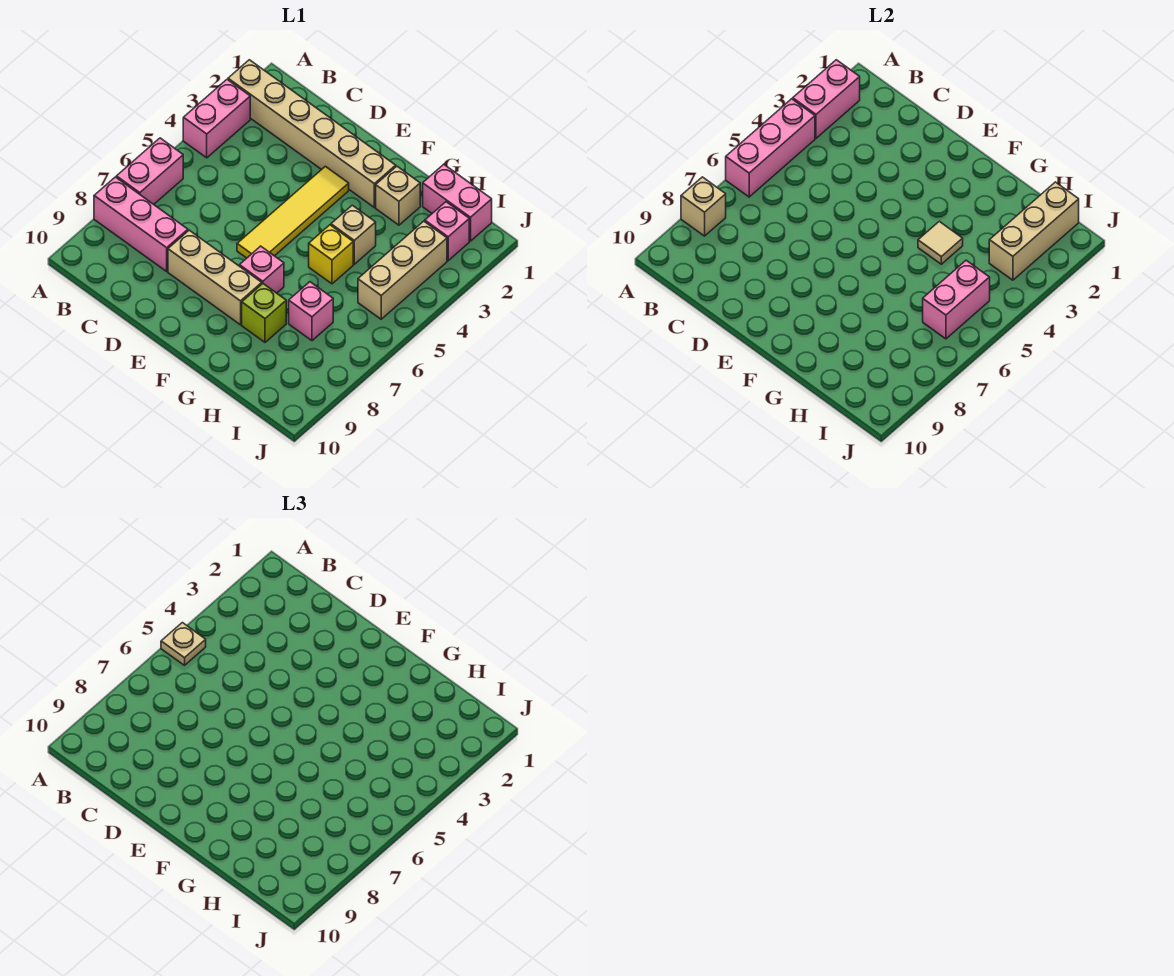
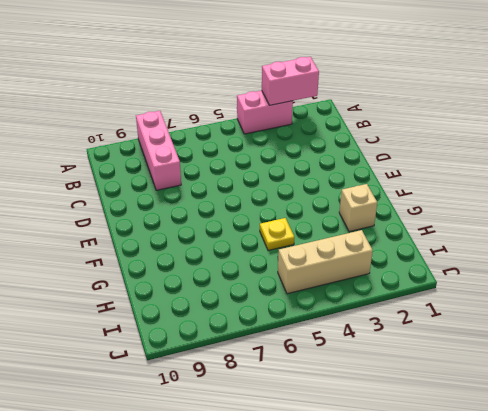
yellow plate G5 level 1 -> yellow brick G5 level 1
none -> tan brick A2:F2 level 1
none -> pink brick A6:A7 level 1
none -> tan brick D8:F8 level 1

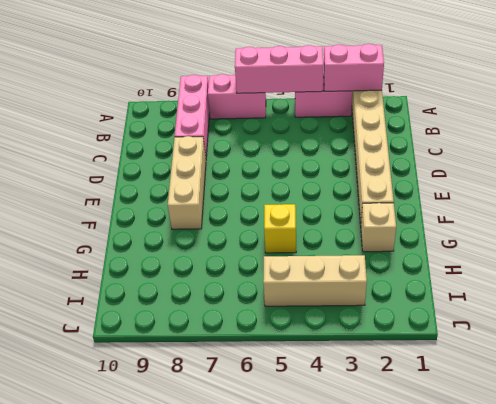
none -> yellow tile E3:E6 level 1
none -> pink brick F7 level 1
none -> tan brick G4 level 1

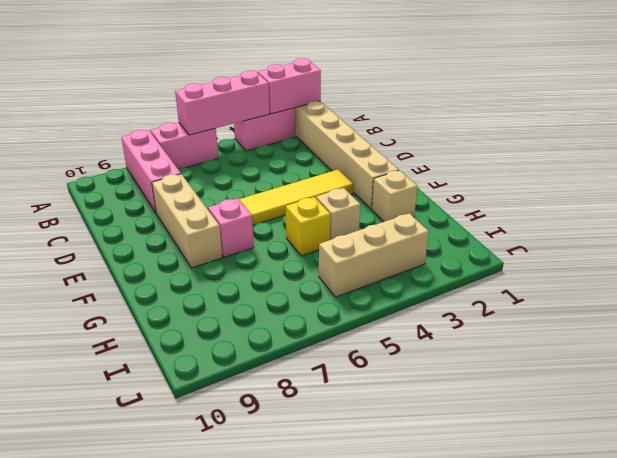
none -> lime brick G8 level 1
none -> pink brick H1:I1 level 1
none -> pink brick H7 level 1

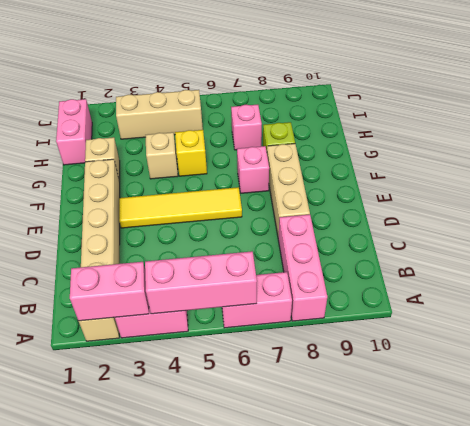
none -> pink brick I2 level 1
none -> tan brick A8 level 2
none -> tan tile G4 level 2

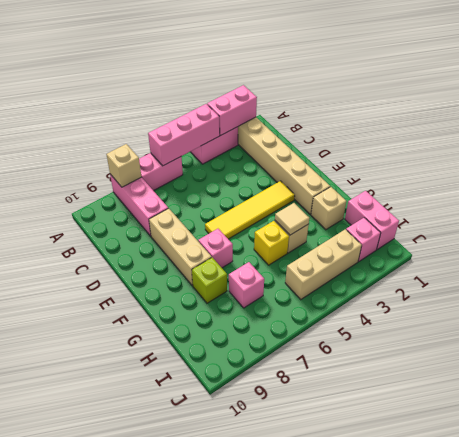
none -> tan brick I1:I3 level 2
none -> pink brick I5:I6 level 2
none -> tan plate A5 level 3

